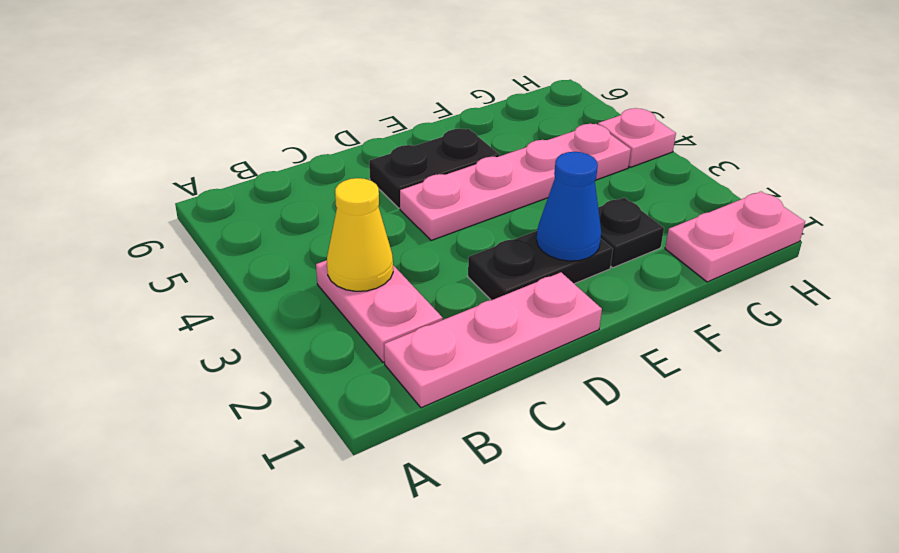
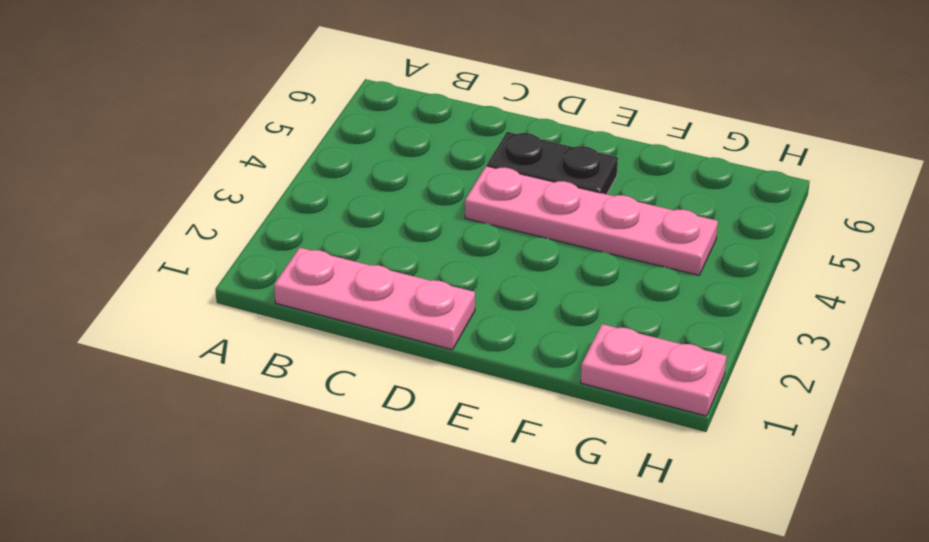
none -> pink plate B2:B3 level 1
none -> black plate D2:E2 level 1

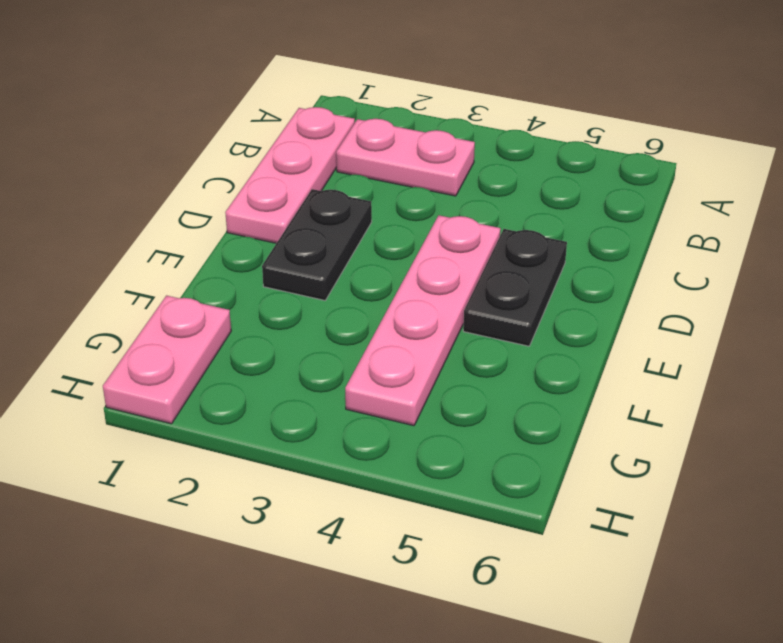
none -> black plate F2 level 1
none -> pink plate H4 level 1

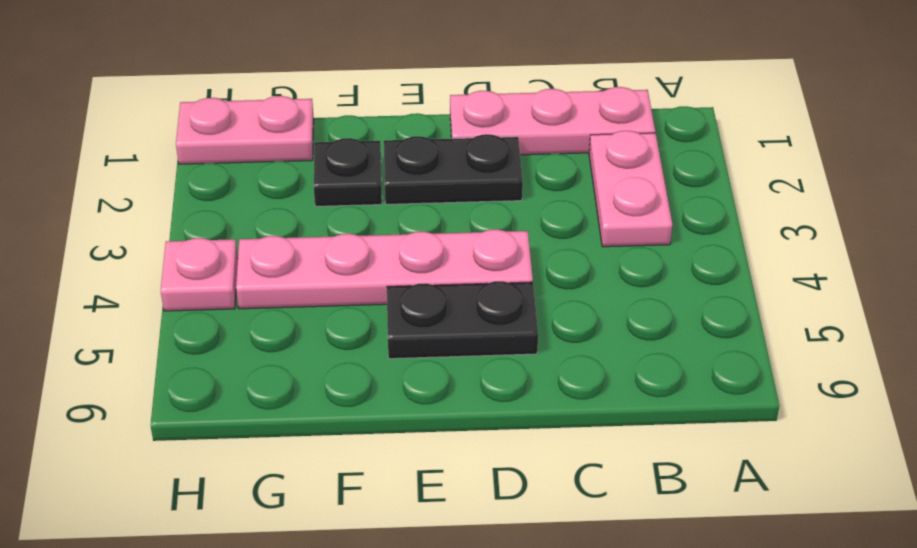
none -> yellow cone B3 level 2
none -> blue cone E2 level 2

